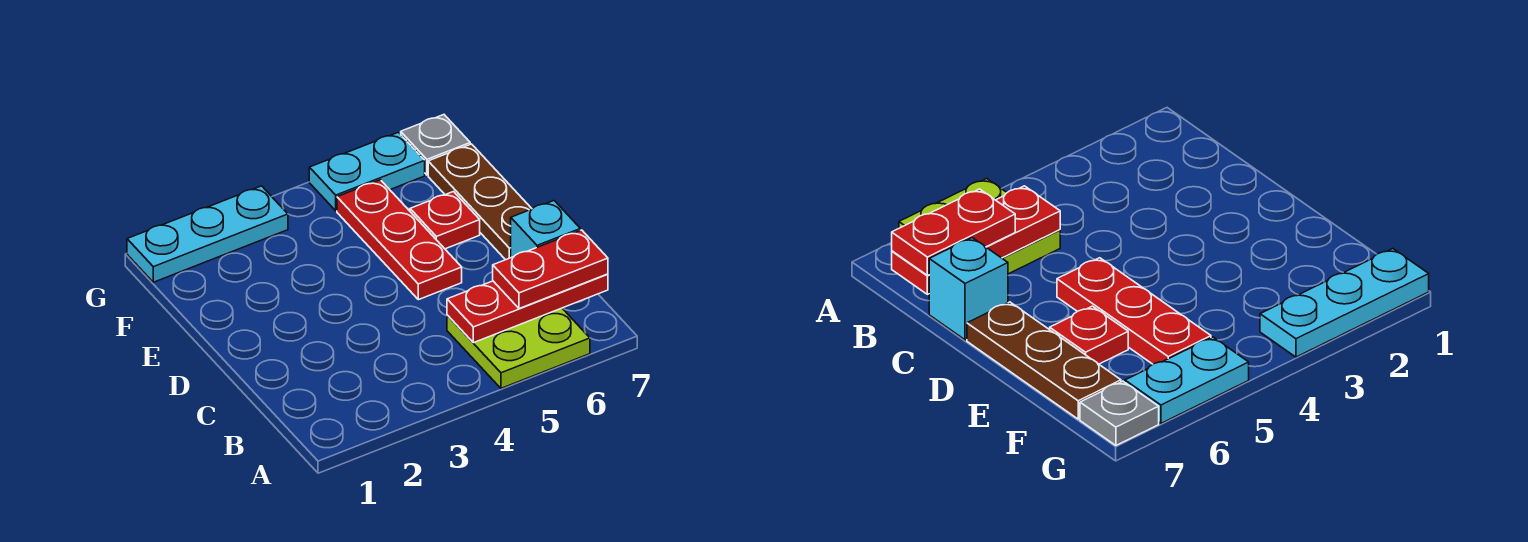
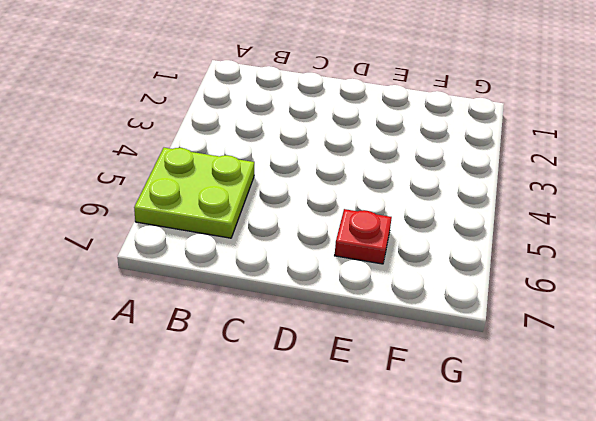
none -> cyan brick C7 level 1
none -> red plate D5:F5 level 1

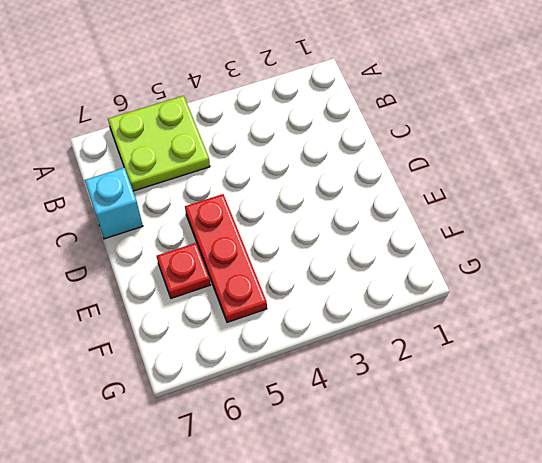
none -> brown plate D7:F7 level 1
none -> cyan plate G1:G3 level 1

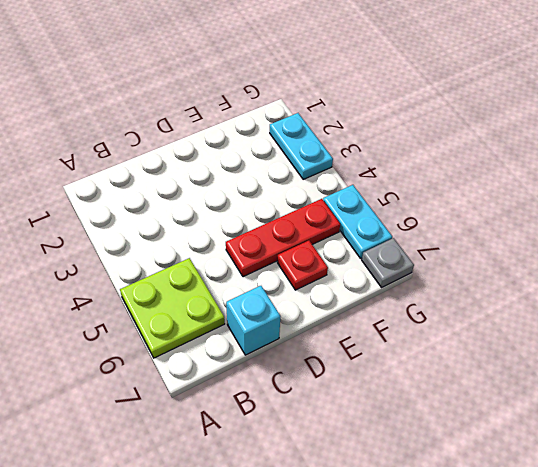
cyan plate G2:G3 level 1 -> cyan plate G1:G3 level 1
none -> brown plate D7:F7 level 1
none -> red plate B5:B7 level 2

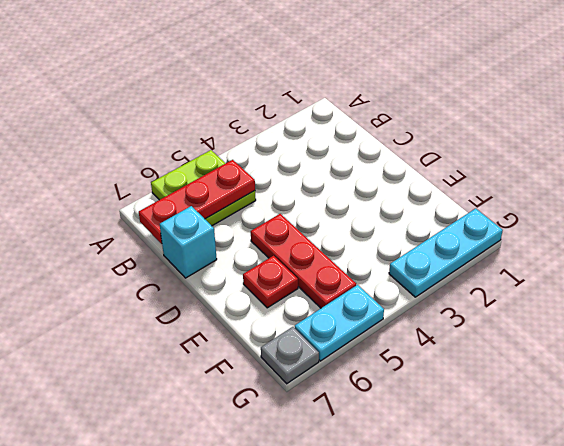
none -> brown plate D7:F7 level 1
none -> red plate B6:B7 level 3

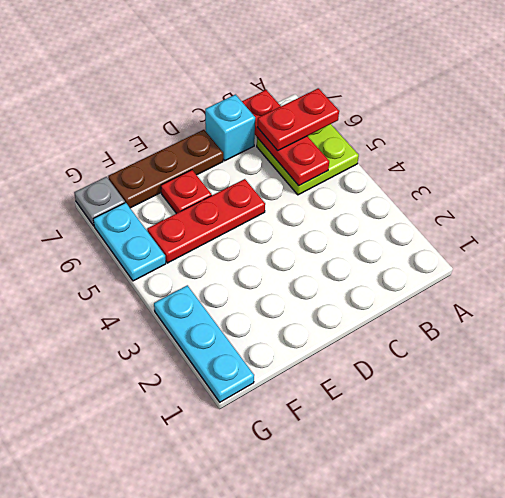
red plate A6:B6 level 3 -> red plate B6:B7 level 3

